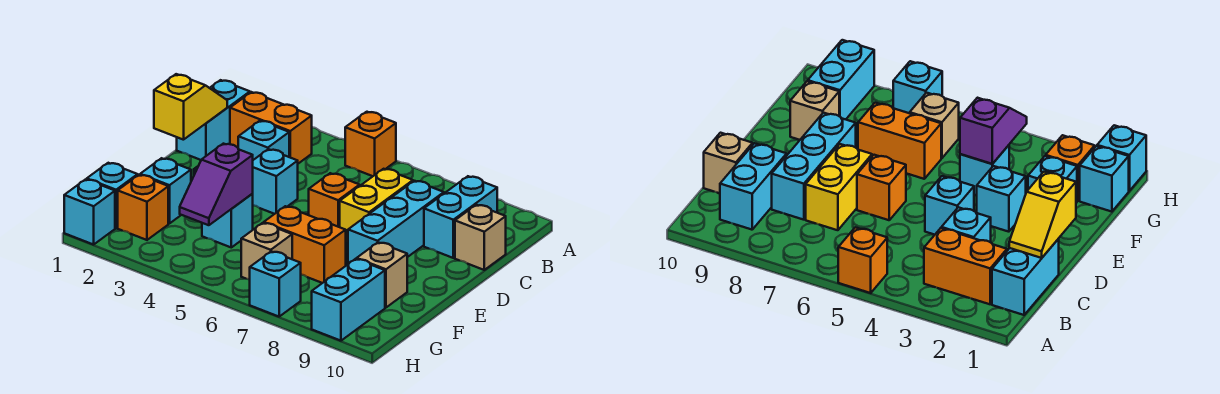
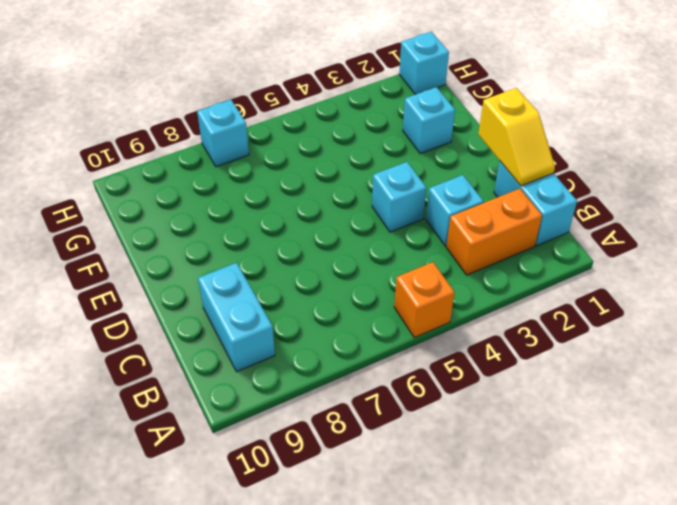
none -> yellow brick C7:D7 level 1
none -> cyan brick C8:E8 level 1
none -> tan brick C10 level 1

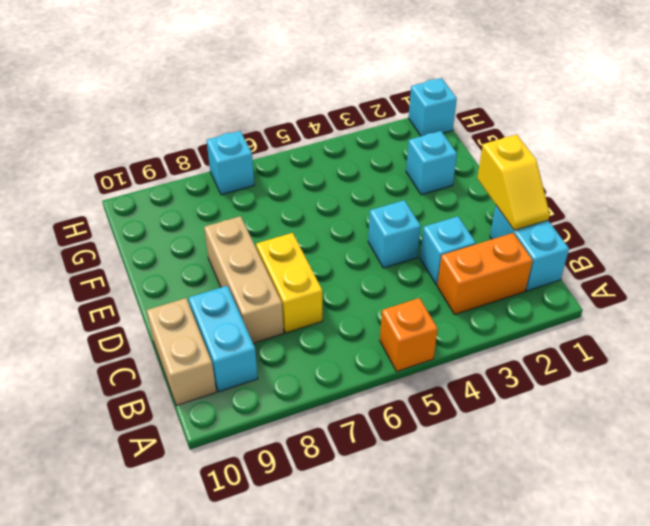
tan brick B10:C10 level 1 -> tan brick C10 level 1
tan brick C8:E8 level 1 -> cyan brick C8:E8 level 1
none -> orange brick D6 level 1
none -> cyan brick E3 level 1
none -> cyan brick F4 level 1

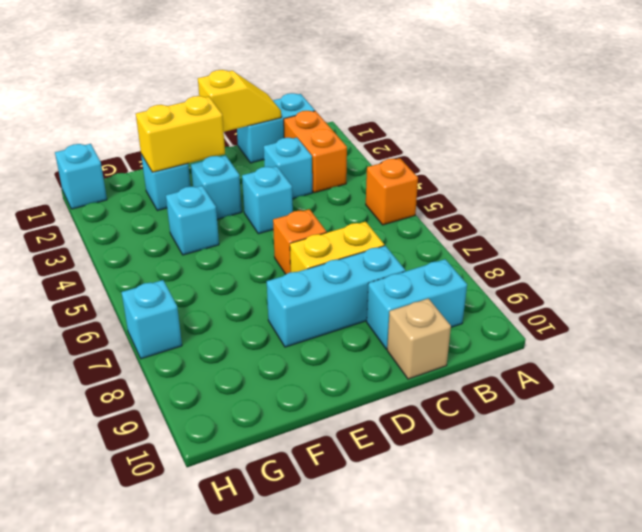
yellow brick E2:F2 level 2 -> none
none -> orange brick F6:F7 level 1
none -> tan brick F9 level 1
none -> cyan brick G1 level 1

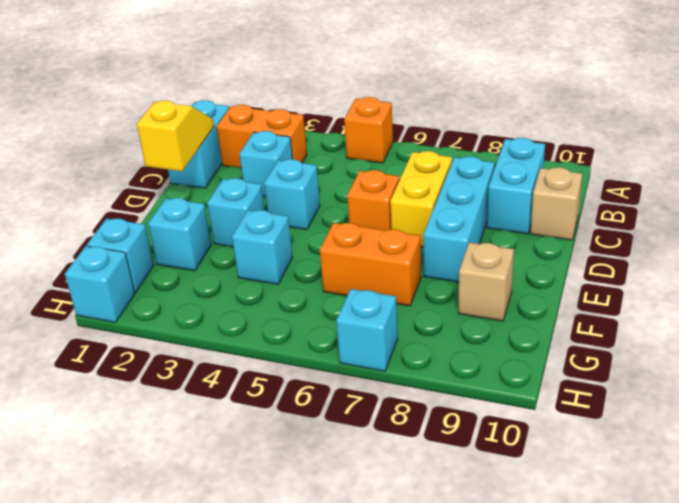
none -> orange brick G2 level 1
none -> tan brick G6 level 1
none -> cyan brick G9:H9 level 1

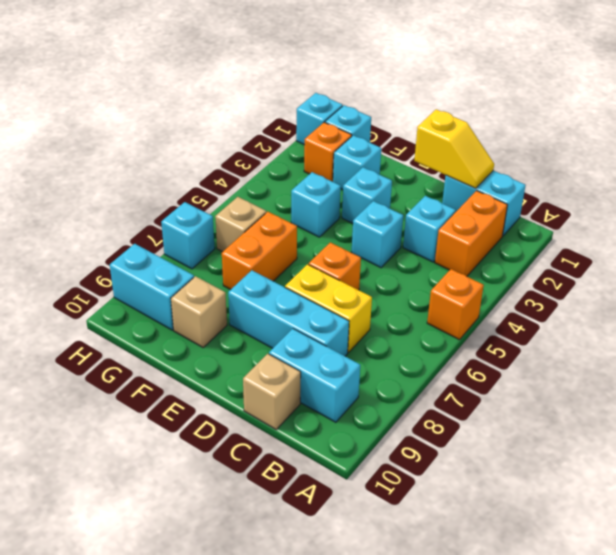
none -> purple slope F4:G4 level 2 top F

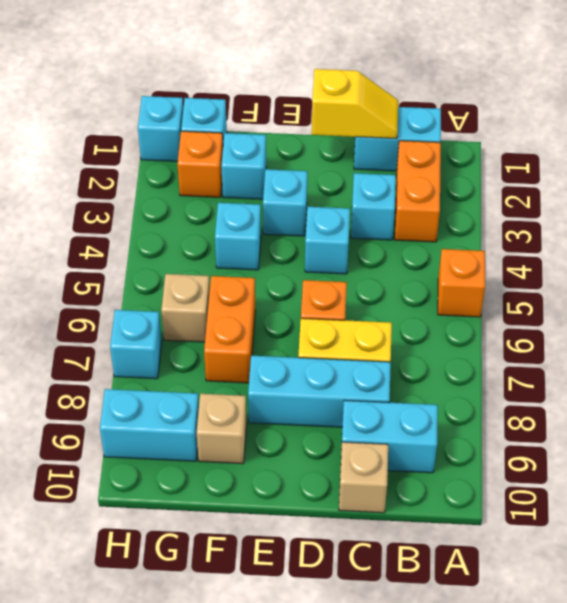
none -> purple slope F4:G4 level 2 top F

